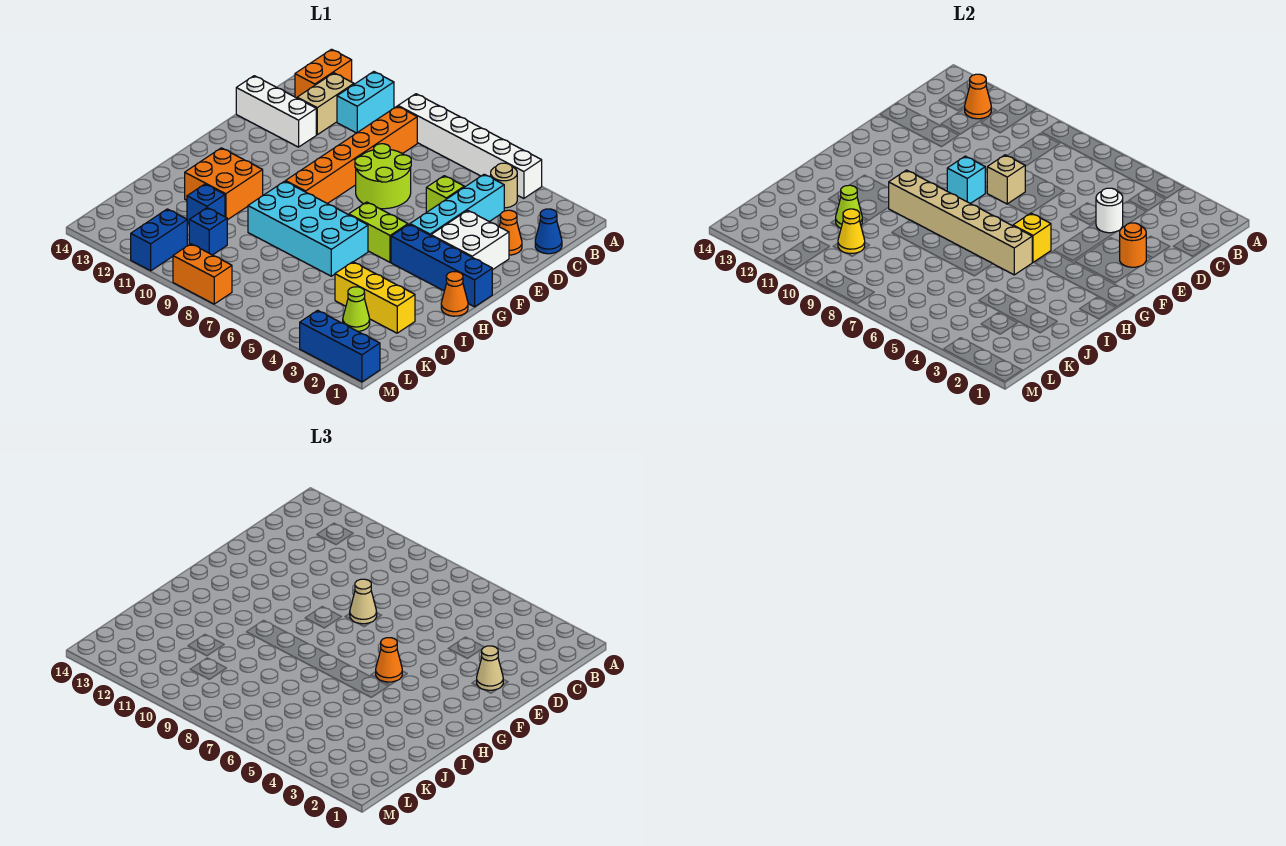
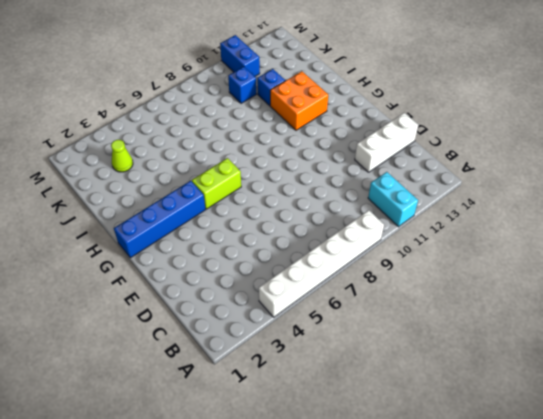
none -> orange brick A13:B13 level 1
none -> tan round brick B4 level 1
none -> orange brick B9:G9 level 1
none -> tan brick B12:C12 level 1

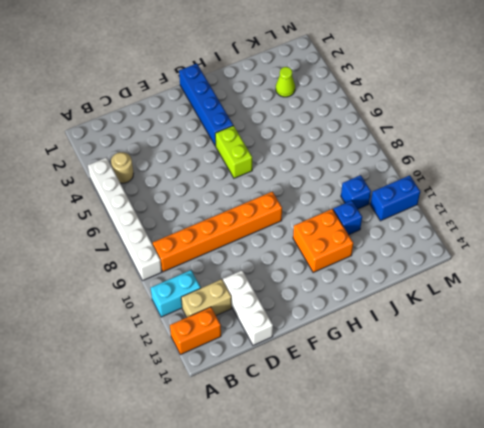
none -> blue cone C1 level 1
none -> cyan brick C4:F4 level 1
none -> orange cone D2 level 1
none -> lime brick D5 level 1

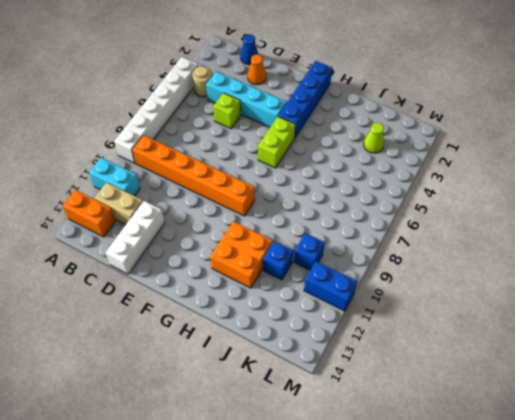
none -> lime round brick D7:E8 level 1
none -> white brick E2:F3 level 1
none -> orange cone H1 level 1
none -> cyan brick H6:I9 level 1

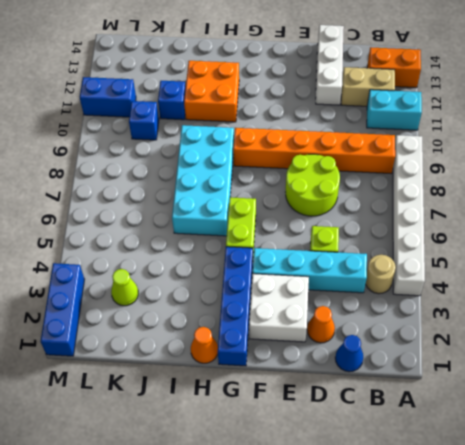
none -> yellow brick J2:J4 level 1
none -> orange brick M8:M9 level 1
none -> orange cone B12 level 2
none -> white round brick D4 level 2

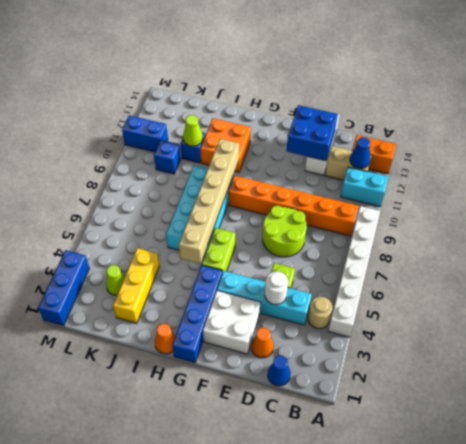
blue cone B12 level 2 -> orange cone B12 level 2
blue brick D12:E13 level 2 -> none
none -> orange brick M8:M9 level 1
none -> orange round brick E2 level 2
none -> tan brick E8 level 2
none -> cyan brick F9 level 2

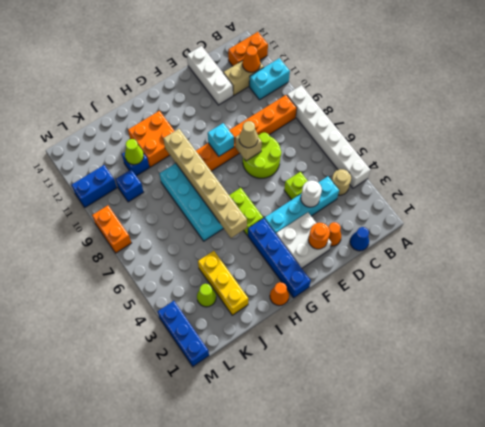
none -> yellow brick G5 level 2
none -> yellow cone K10 level 2
none -> tan cone E2 level 3
none -> orange cone G5 level 3

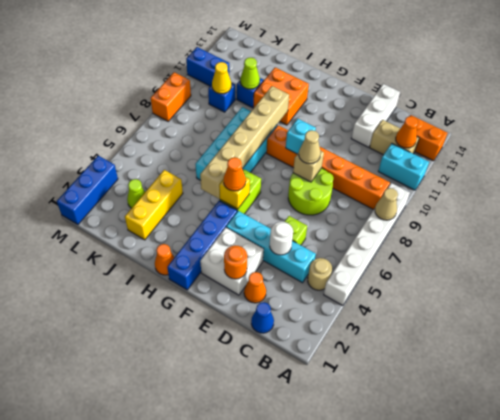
tan cone A8 level 2 -> tan cone E2 level 3

